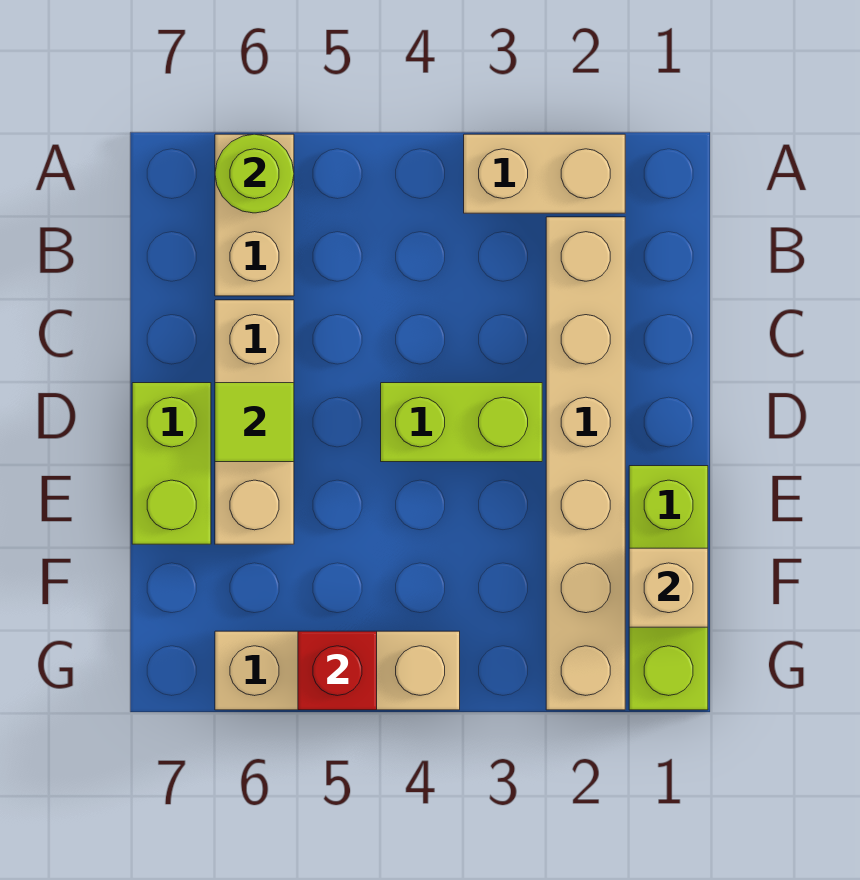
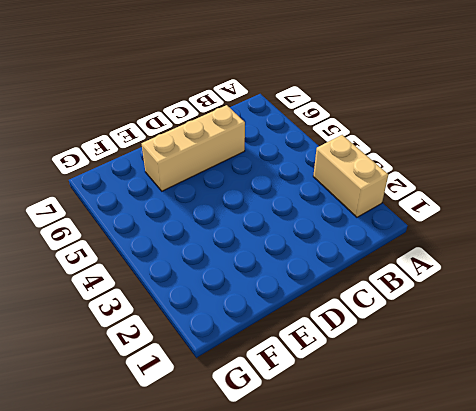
none -> tan brick A6:B6 level 1
none -> tan brick B2:G2 level 1
none -> lime brick D3:D4 level 1

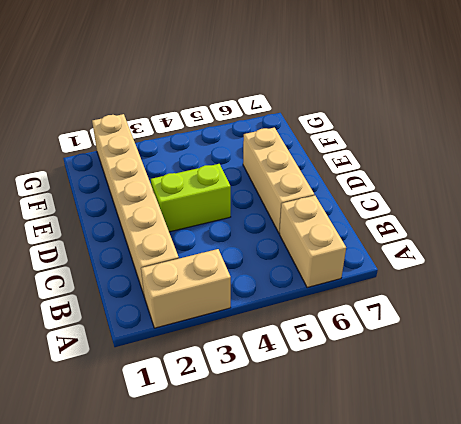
none -> lime brick D7:E7 level 1
none -> lime brick E1:G1 level 1
none -> tan brick G4:G6 level 1

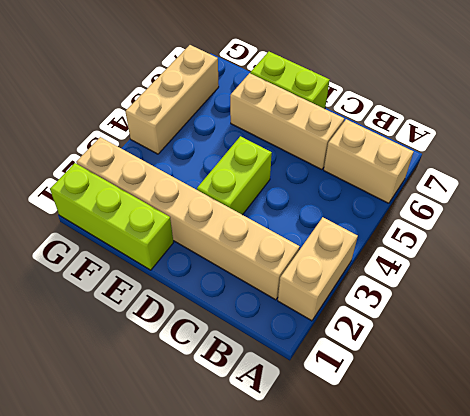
none -> lime round brick A6 level 2
none -> lime tile D6 level 2
none -> tan brick F1 level 2

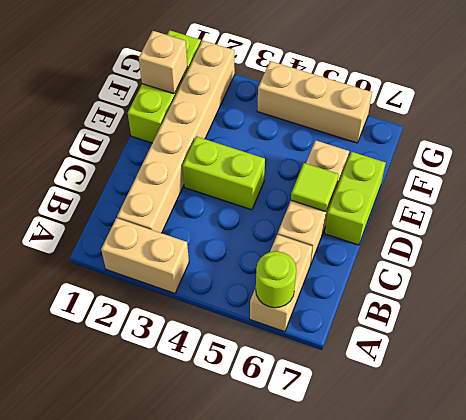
none -> red brick G5 level 2

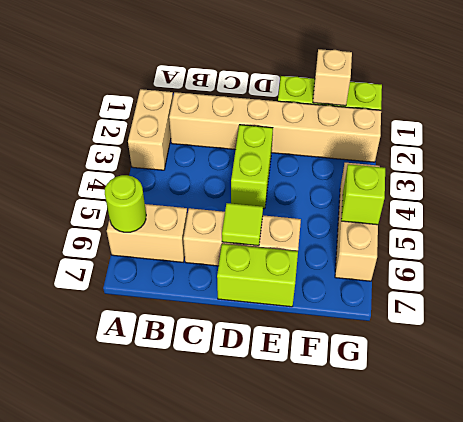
lime brick G5 level 2 -> red brick G5 level 2

